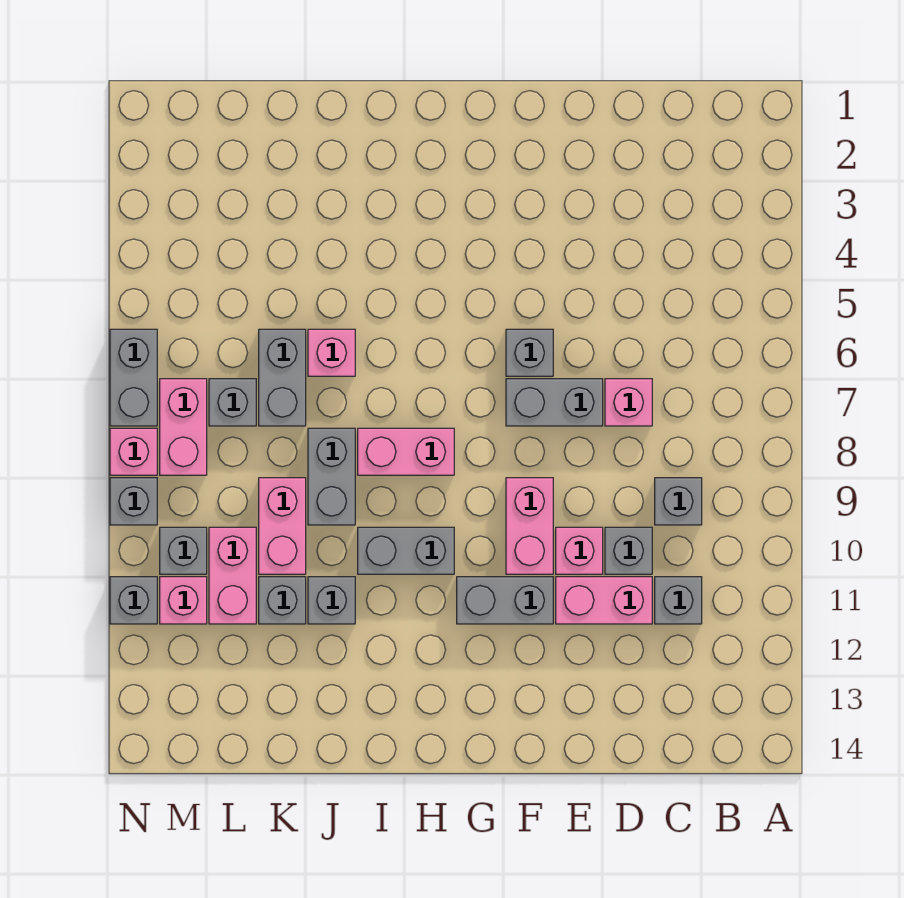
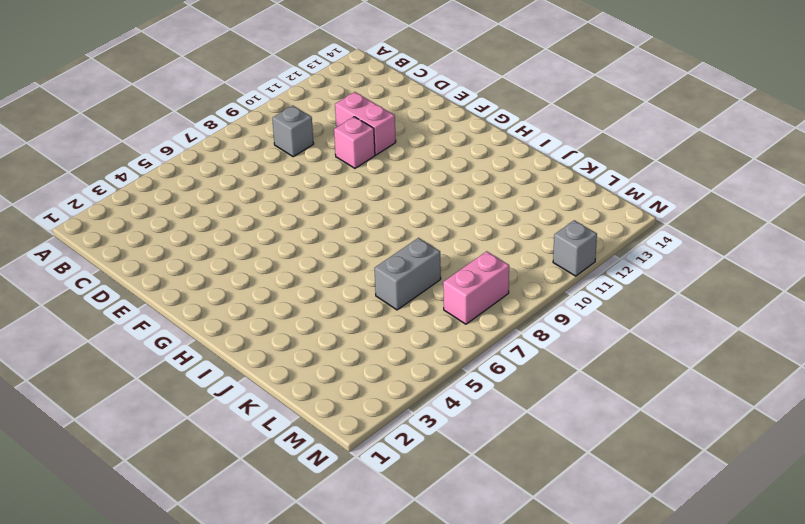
none -> grey brick C11 level 1
none -> pink brick D7 level 1
none -> grey brick D10 level 1

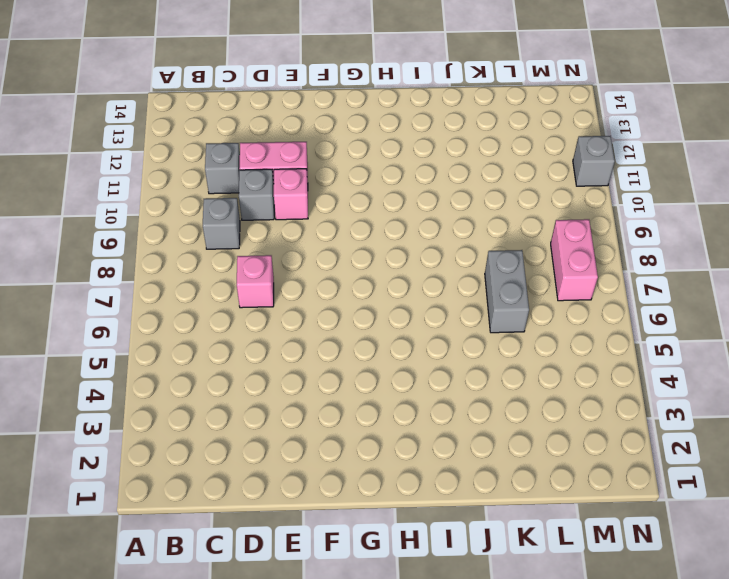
none -> grey brick E7:F7 level 1
none -> grey brick F6 level 1
none -> pink brick F9:F10 level 1

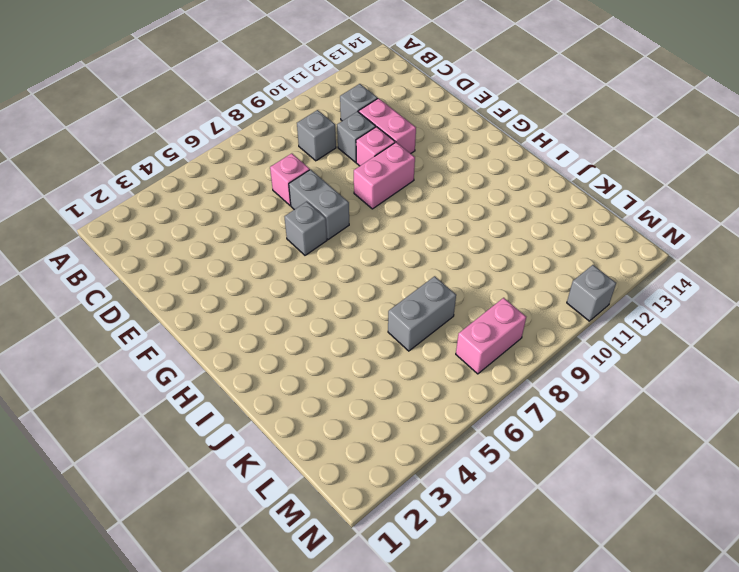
none -> grey brick F11:G11 level 1
none -> pink brick H8:I8 level 1
none -> grey brick H10:I10 level 1

